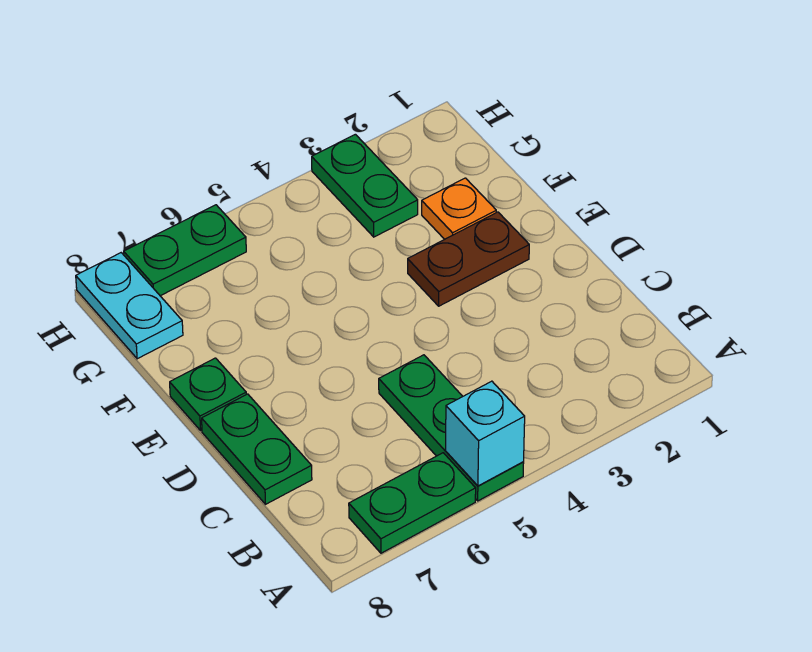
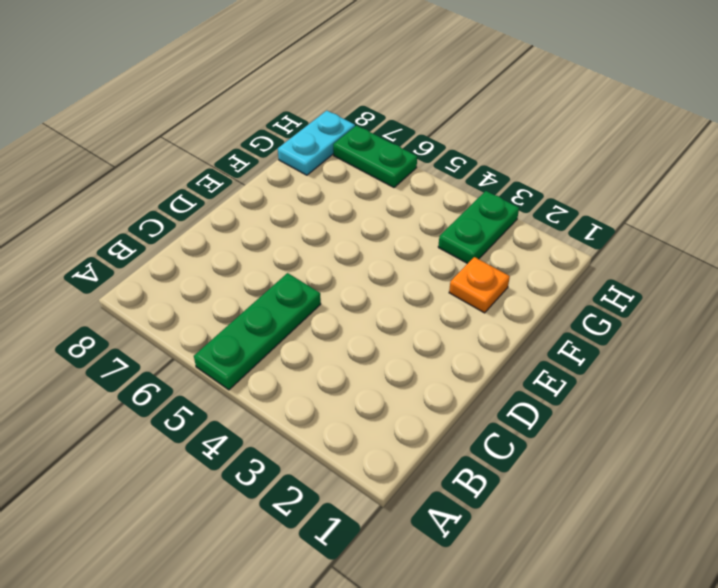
none -> green plate A6:A7 level 1
none -> green plate C8:D8 level 1

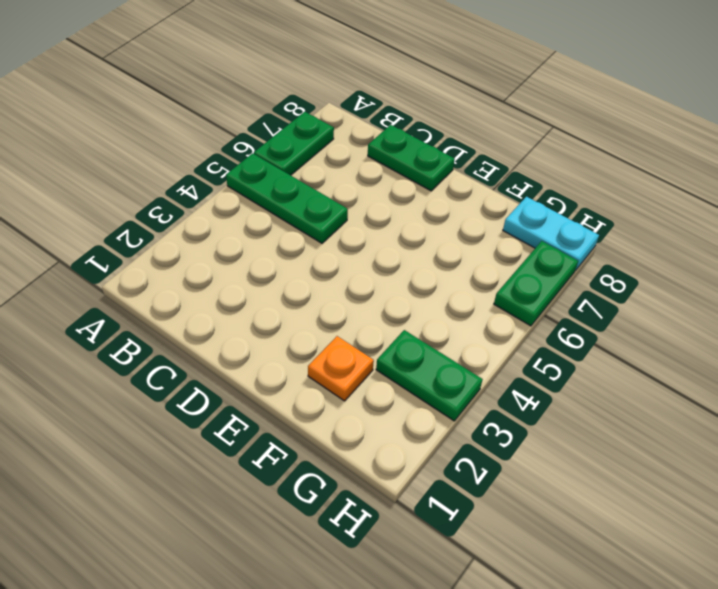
none -> brown plate E2:E3 level 1
none -> green plate E8 level 1

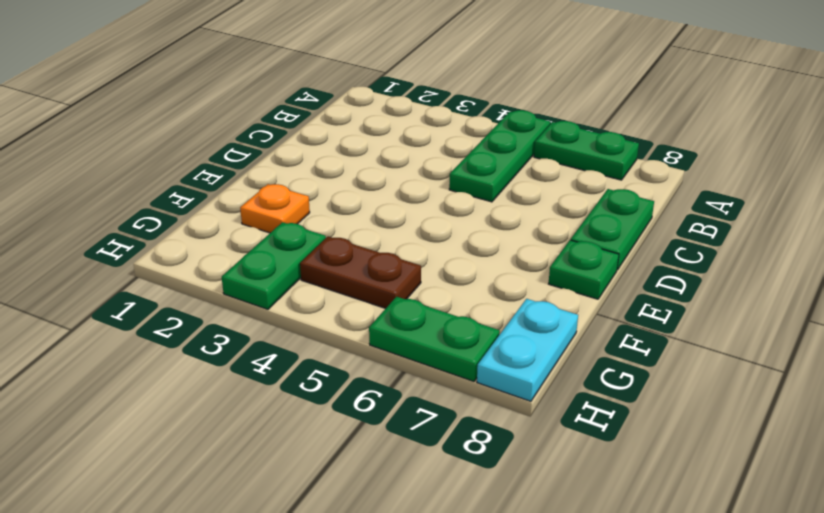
brown plate G4:G5 level 1 -> brown plate E2:E3 level 1
none -> cyan brick A5 level 2

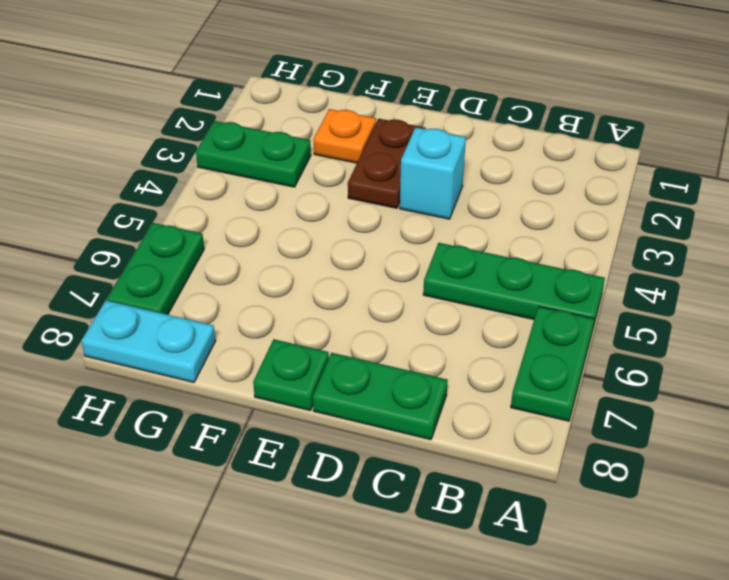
cyan brick D3 level 1 -> cyan brick A5 level 2

